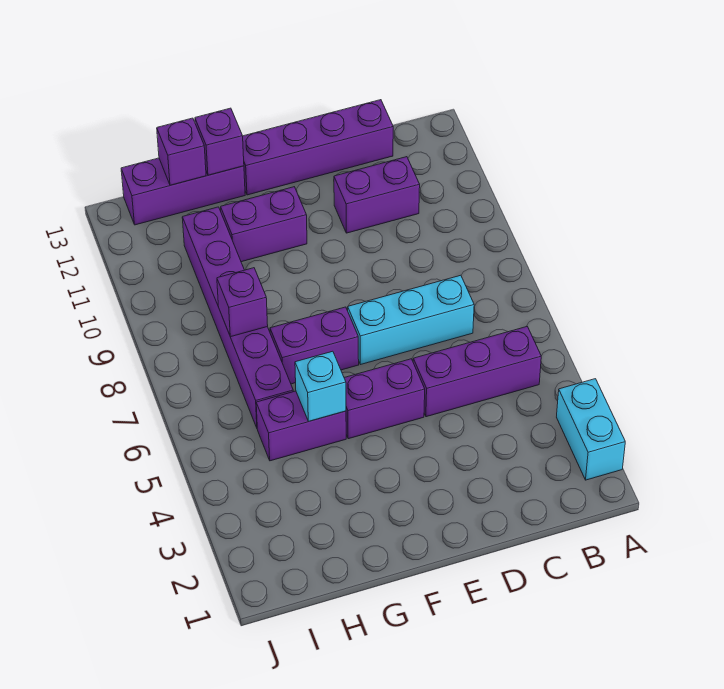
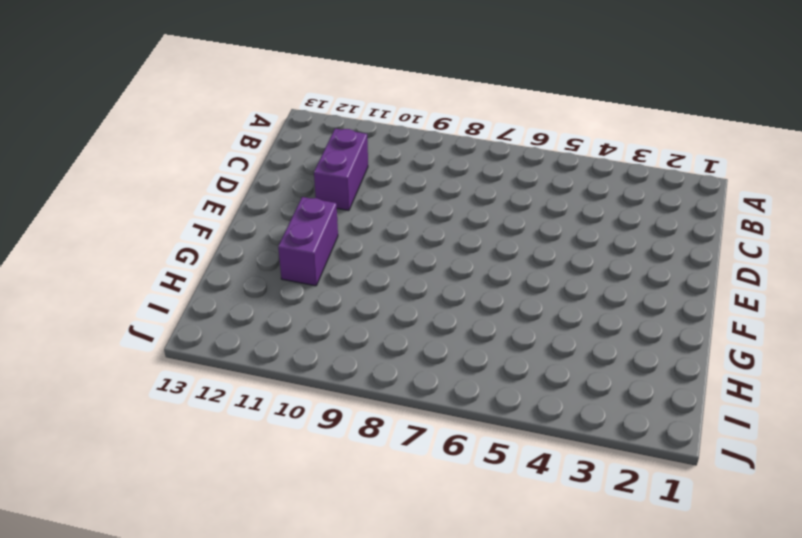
none -> cyan brick A2:A3 level 1
none -> purple brick B5:D5 level 1
none -> cyan brick C7:E7 level 1

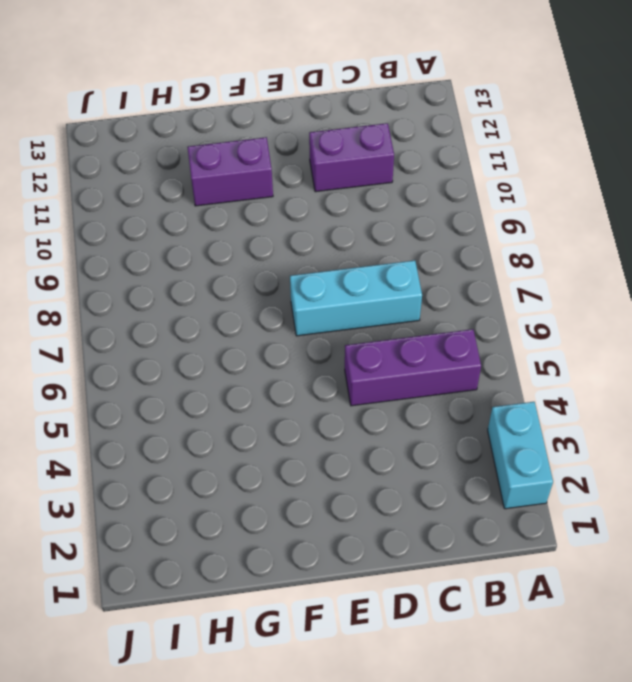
none -> purple brick C13:F13 level 1
none -> purple brick E5:F5 level 1
none -> purple brick F7:G7 level 1

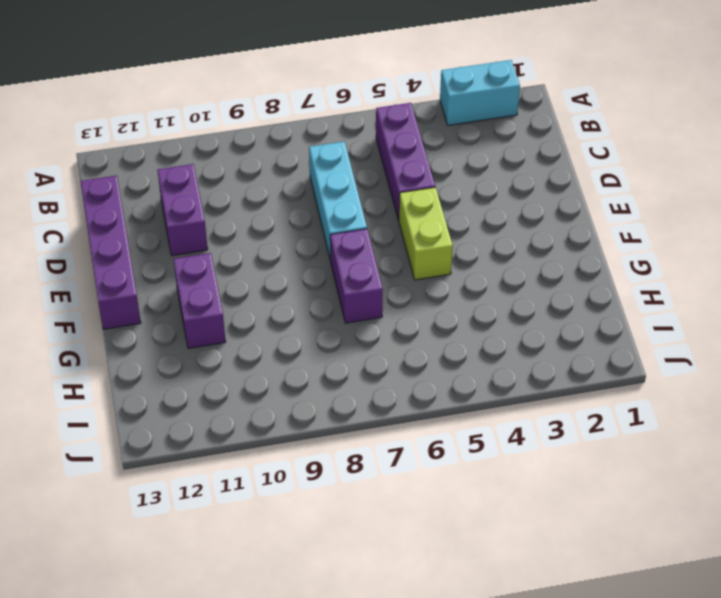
lime brick E5:F5 level 1 -> purple brick E5:F5 level 1
none -> purple brick G5:H5 level 1
none -> purple brick G13:I13 level 1
none -> purple brick H6:H11 level 1

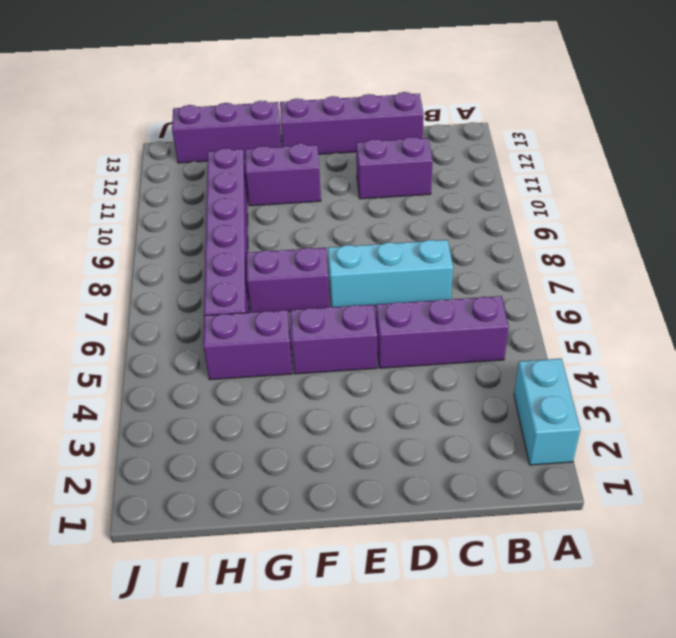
none -> cyan brick G5 level 2
none -> purple brick G13 level 2
none -> purple brick H8 level 2

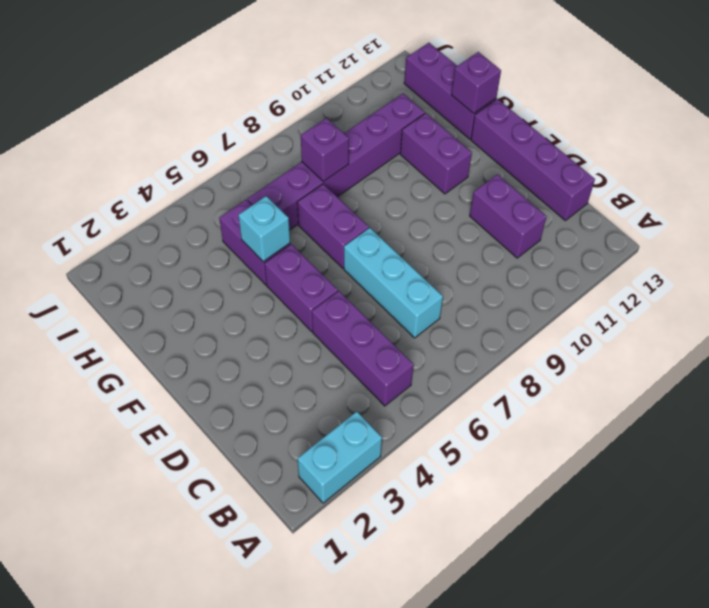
none -> purple brick H13 level 2

